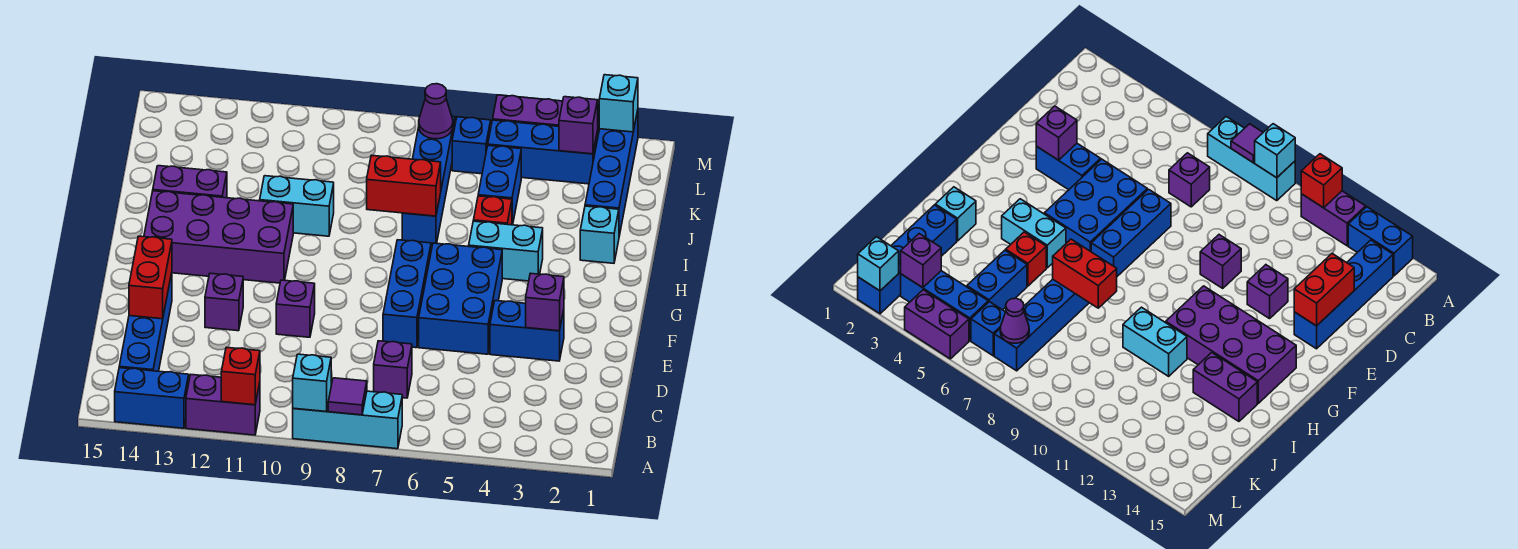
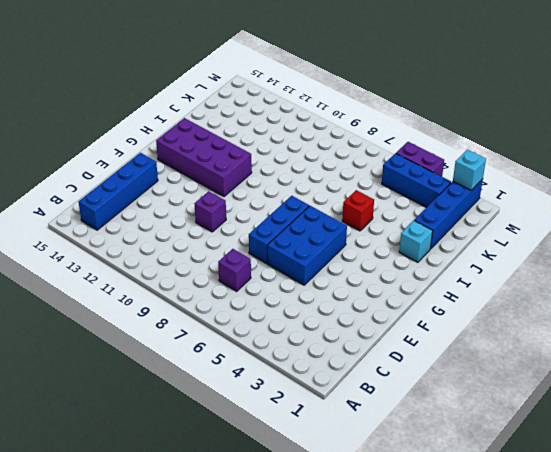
none -> cyan brick A7:A9 level 1
none -> purple brick A11:A12 level 1
none -> blue brick A13:A14 level 1
none -> blue brick E3:E4 level 1

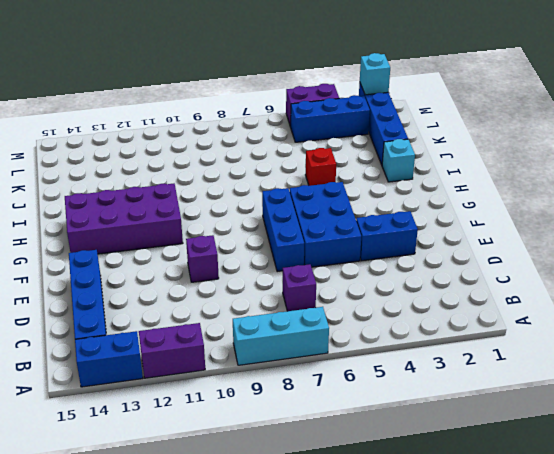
none -> purple brick E12 level 1
none -> cyan brick H4:H5 level 1
none -> blue brick I7:L7 level 1
none -> cyan brick I10:I11 level 1

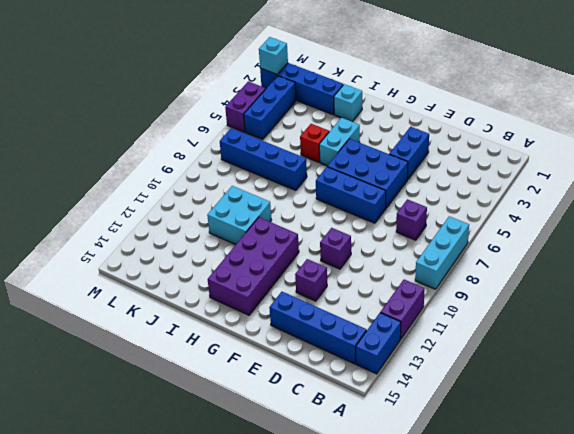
cyan brick I10:J11 level 1 -> cyan brick I10:I11 level 1
none -> purple brick I13:I14 level 1
none -> blue brick J5:K5 level 1
none -> blue brick L6 level 1
none -> purple tile A8 level 2

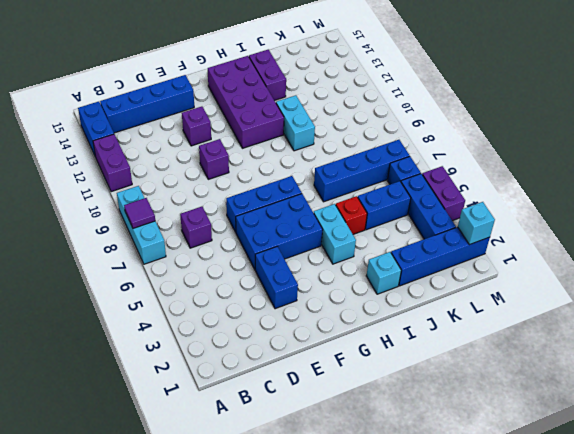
none -> cyan brick A9 level 2
none -> red brick A11 level 2
none -> red brick D14:E14 level 2
none -> purple brick E3 level 2

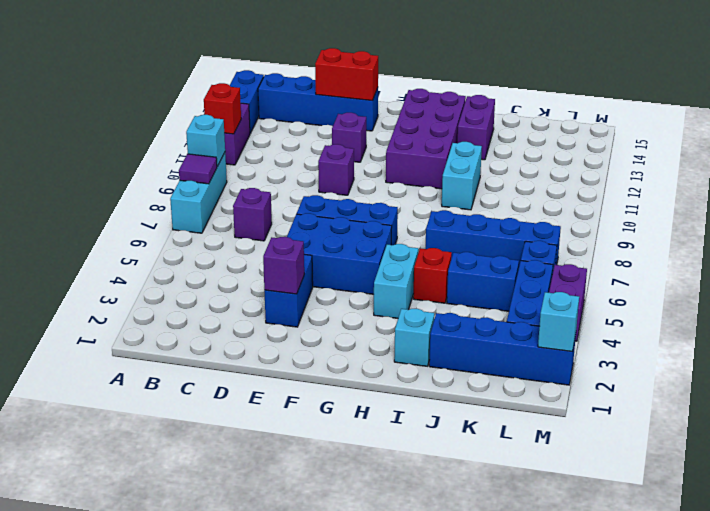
none -> red brick I7:I8 level 2
none -> purple brick L3 level 2
none -> purple cone L7 level 2

